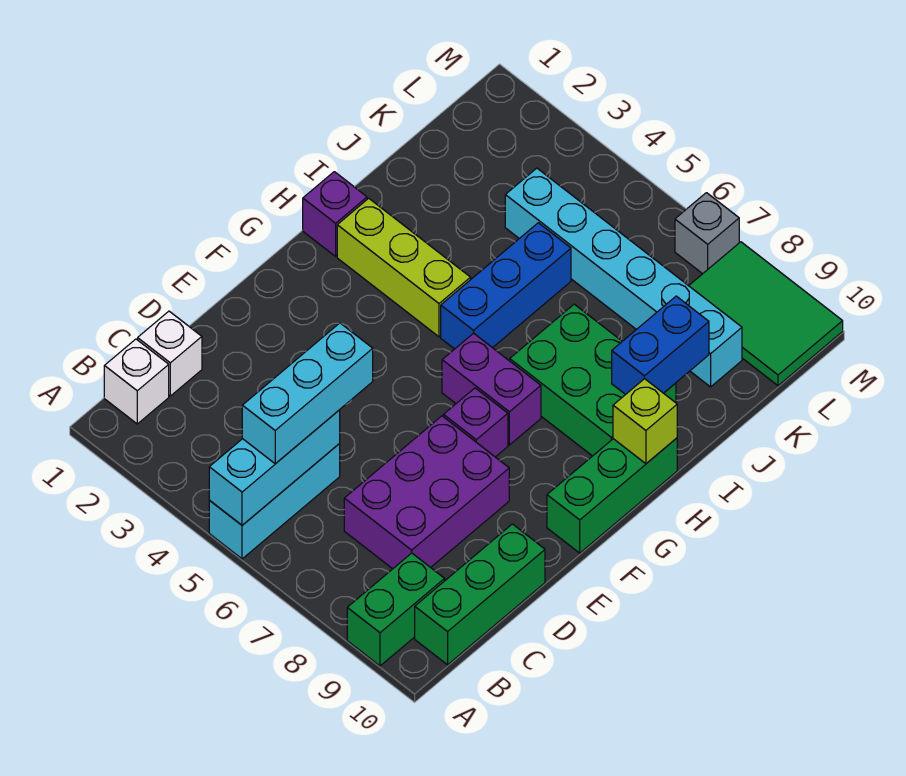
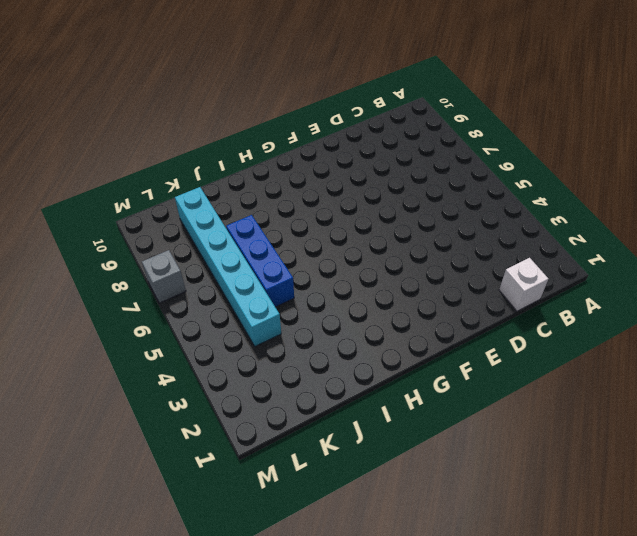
blue brick J5:J7 level 1 -> blue brick H5:J5 level 1
none -> cyan brick A5:C5 level 1
none -> green brick A9:B9 level 1
none -> white brick B1 level 1

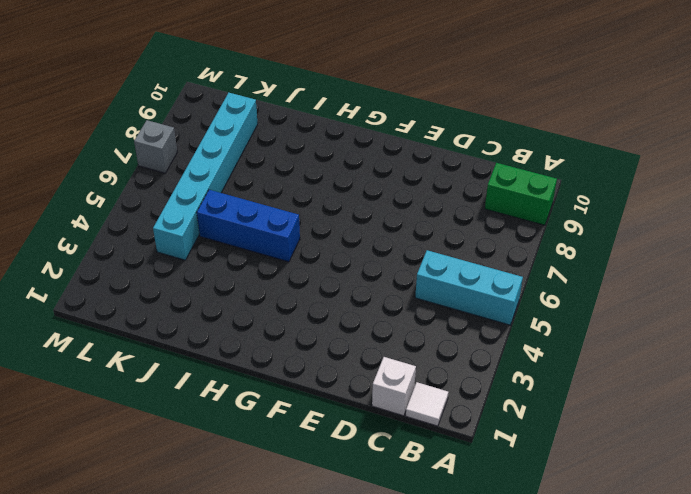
white tile B1 level 1 -> white brick B1 level 1
none -> green brick B10:D10 level 1
none -> purple brick C7:E8 level 1
none -> purple brick F7 level 1

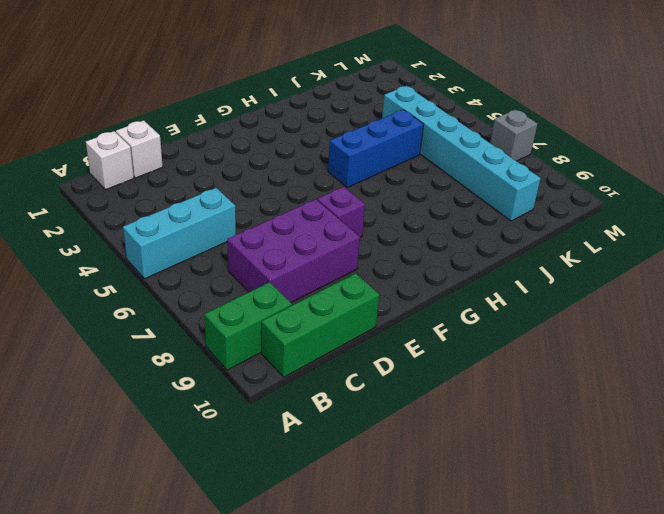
none -> green brick F10:H10 level 1
none -> purple brick G6:G7 level 1
none -> purple brick H1 level 1

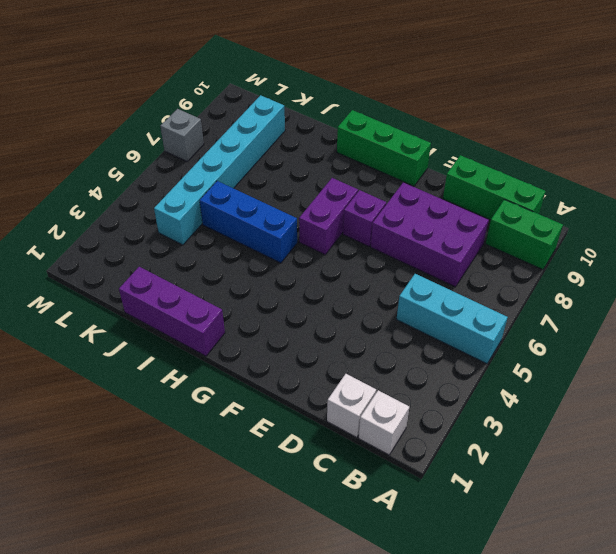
purple brick H1:J1 level 1 -> purple brick H1 level 1
none -> lime brick H2:H4 level 1
none -> green brick H7:I9 level 1
none -> green tile L8:M10 level 1

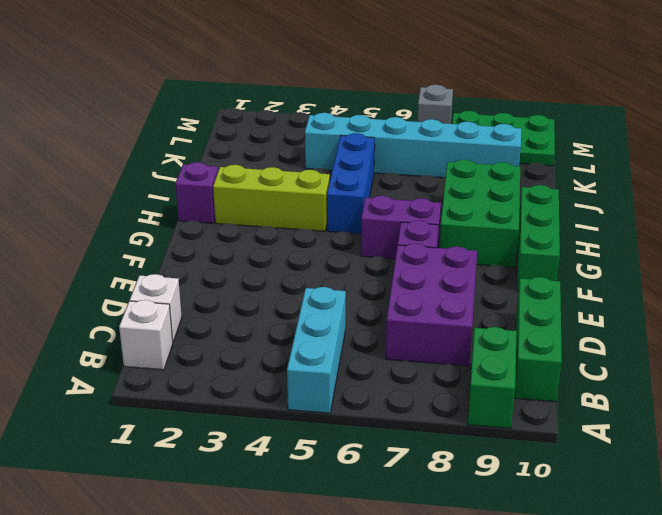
green brick G8:I9 level 1 -> green brick H7:I9 level 1
green plate L8:M10 level 1 -> green tile L8:M10 level 1
none -> cyan brick A5:C5 level 2
none -> lime brick H10 level 2
none -> blue brick I9:J9 level 2

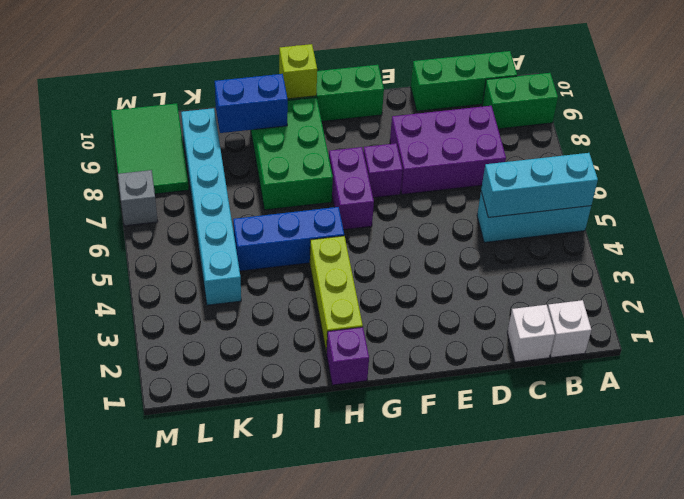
none -> cyan brick B5:D5 level 3

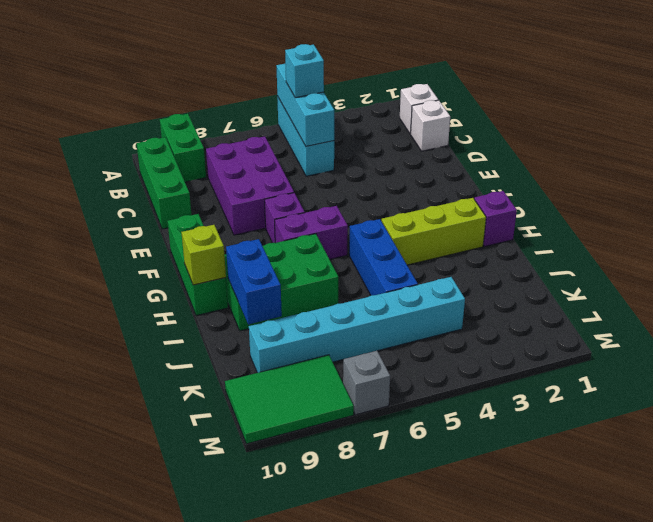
cyan brick B5 level 3 -> cyan brick B5:D5 level 3

